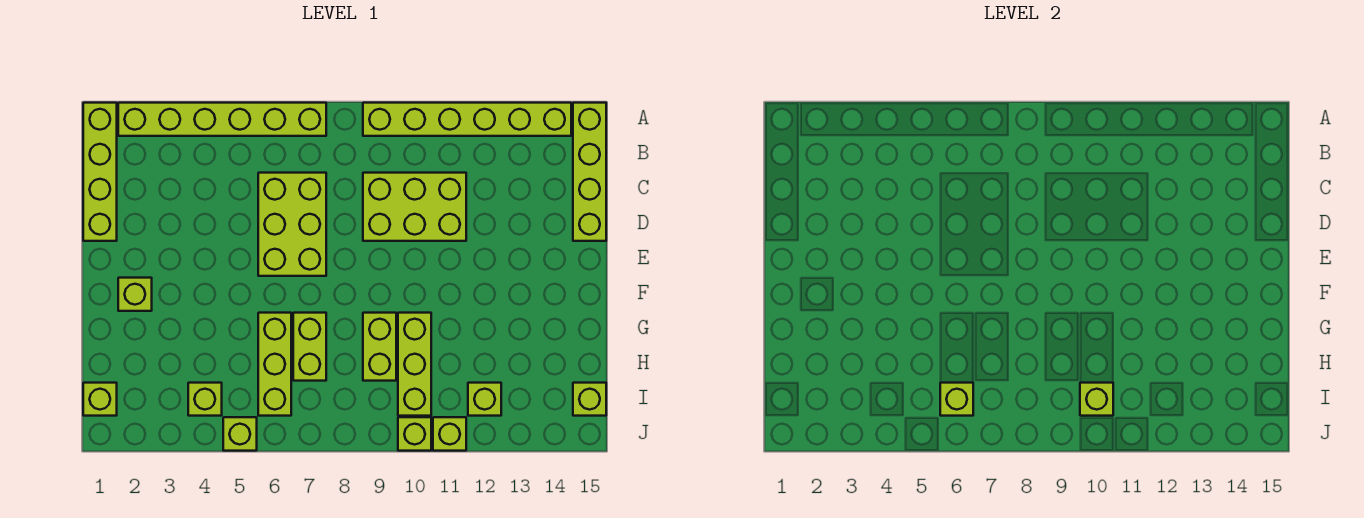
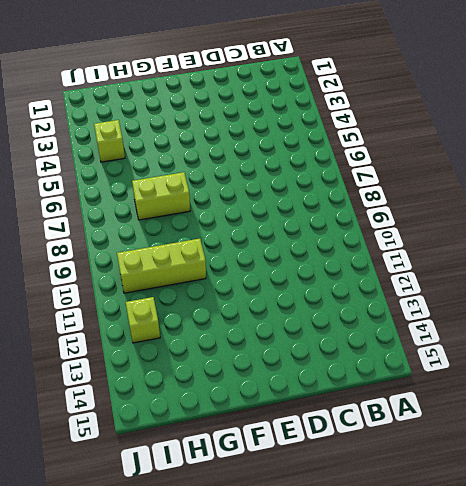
none -> lime brick A1:D1 level 1
none -> lime brick A2:A7 level 1
none -> lime brick A9:A14 level 1

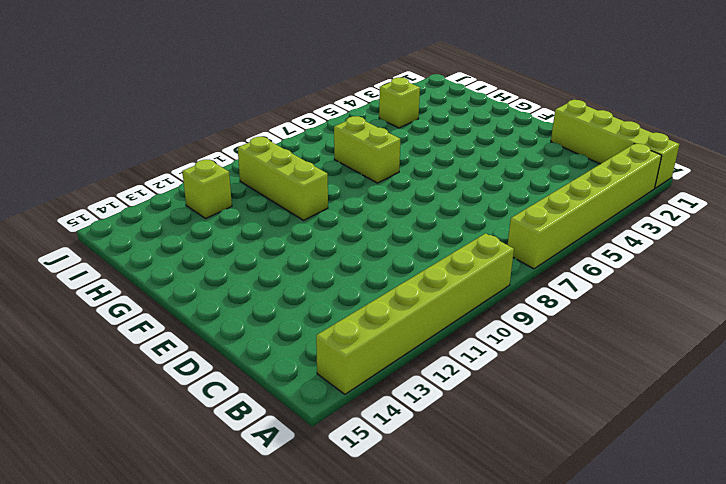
none -> lime brick A15:D15 level 1
none -> lime brick C6:E7 level 1
none -> lime brick C9:D11 level 1

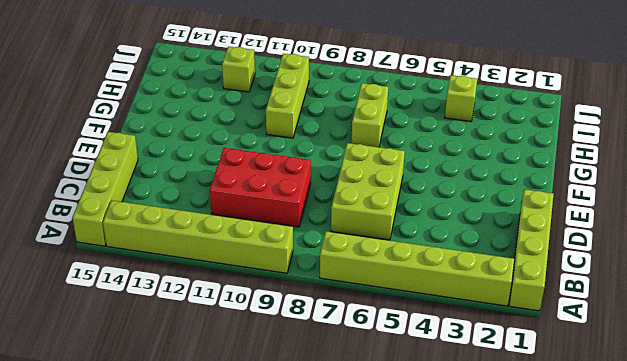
red brick C9:D11 level 1 -> lime brick C9:D11 level 1
none -> lime brick F2 level 1
none -> lime brick G6:I6 level 1
none -> lime brick G9:H9 level 1

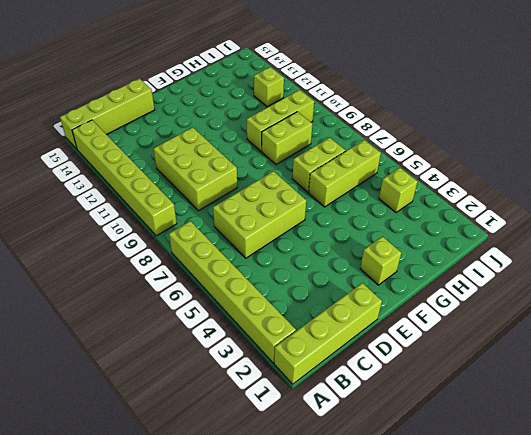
none -> lime brick I1 level 1
none -> lime brick I15 level 1
none -> lime brick J5 level 1

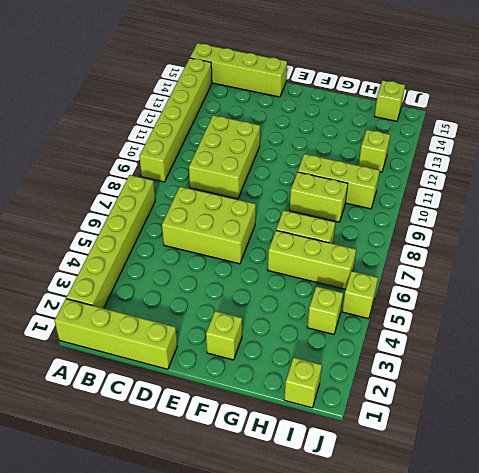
none -> lime brick J10 level 1
none -> lime brick J11 level 1
none -> lime brick I6 level 2

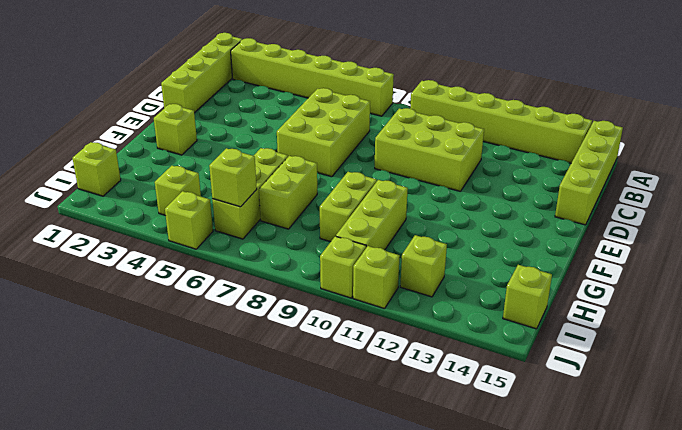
none -> lime brick I10 level 2

